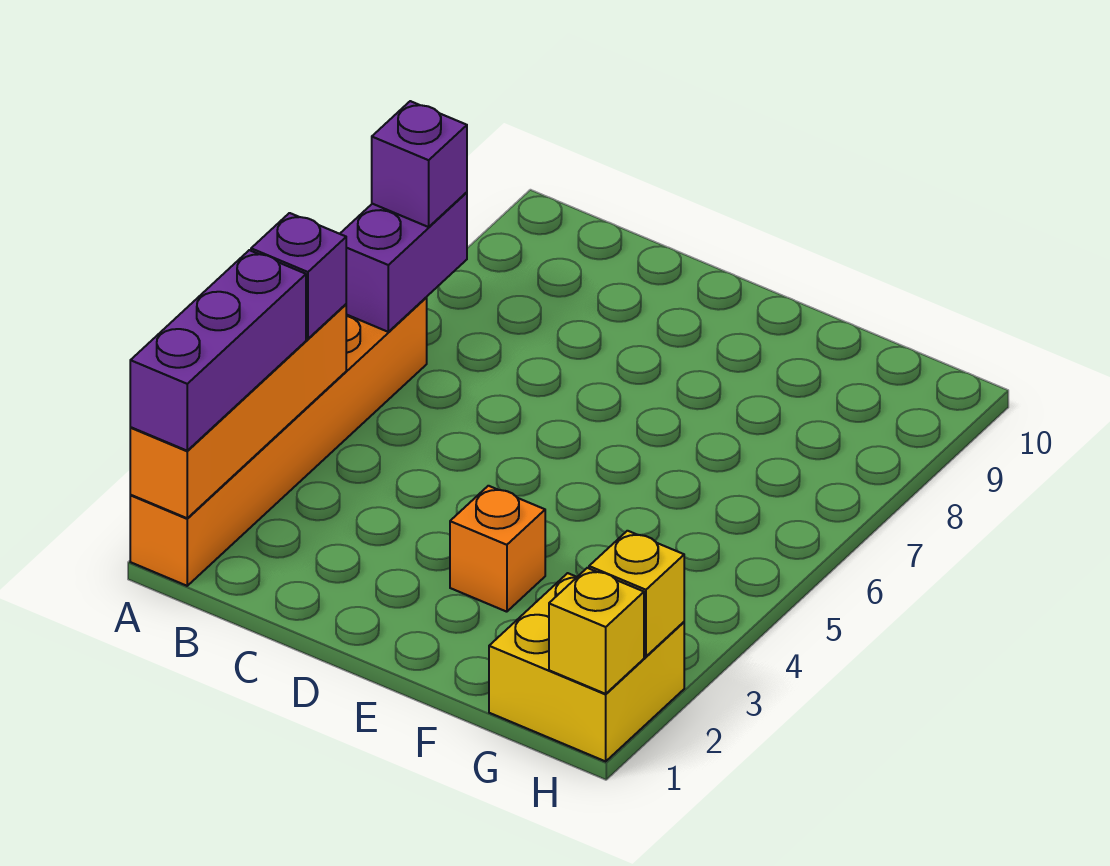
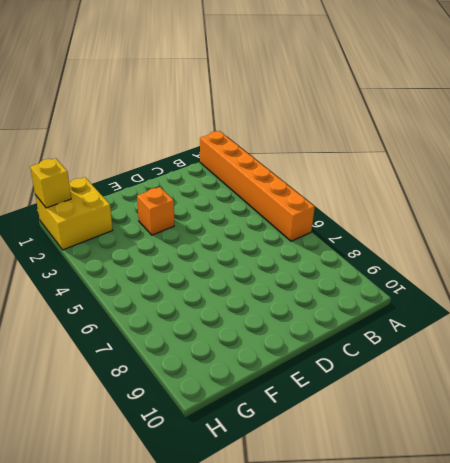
none -> orange brick A1:A4 level 2
none -> purple brick A6:A7 level 2

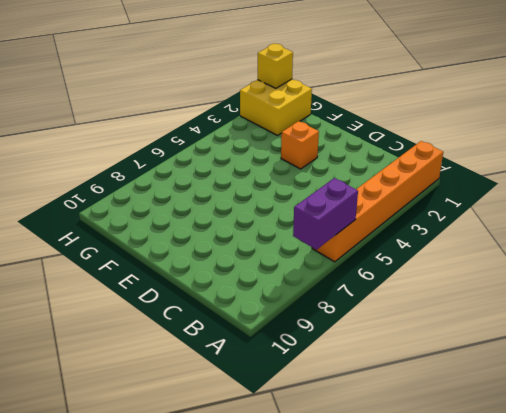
none -> orange brick A1:A4 level 2
none -> yellow brick H2 level 2

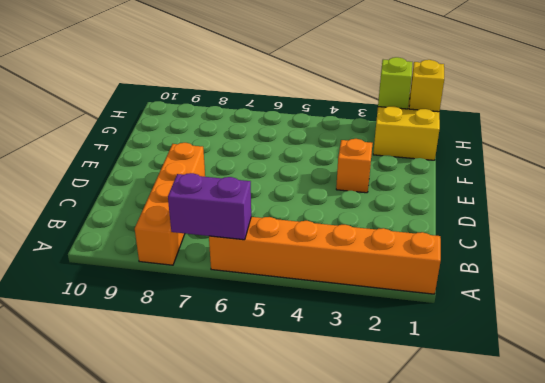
orange brick A8:D8 level 1 -> orange brick A1:A4 level 2
lime brick H2 level 2 -> yellow brick H2 level 2
none -> purple brick A1:A3 level 3
none -> purple brick A4 level 3

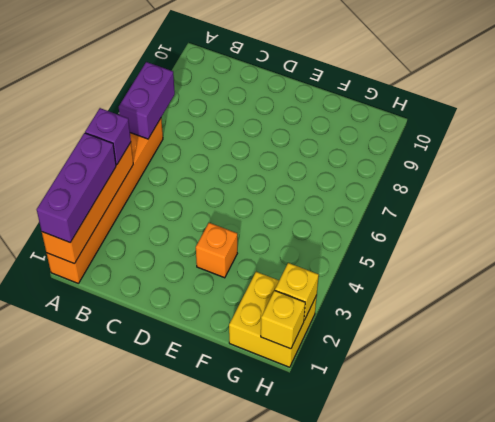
none -> purple brick A7 level 3

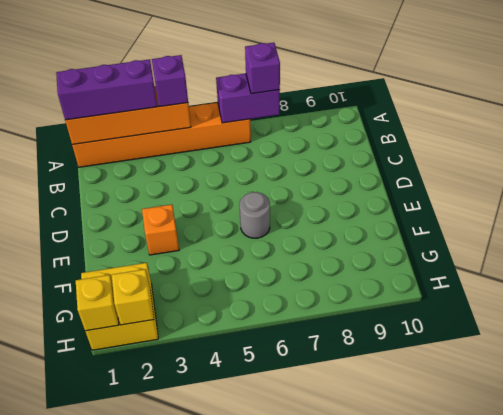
grey round brick E6 level 1 -> none

